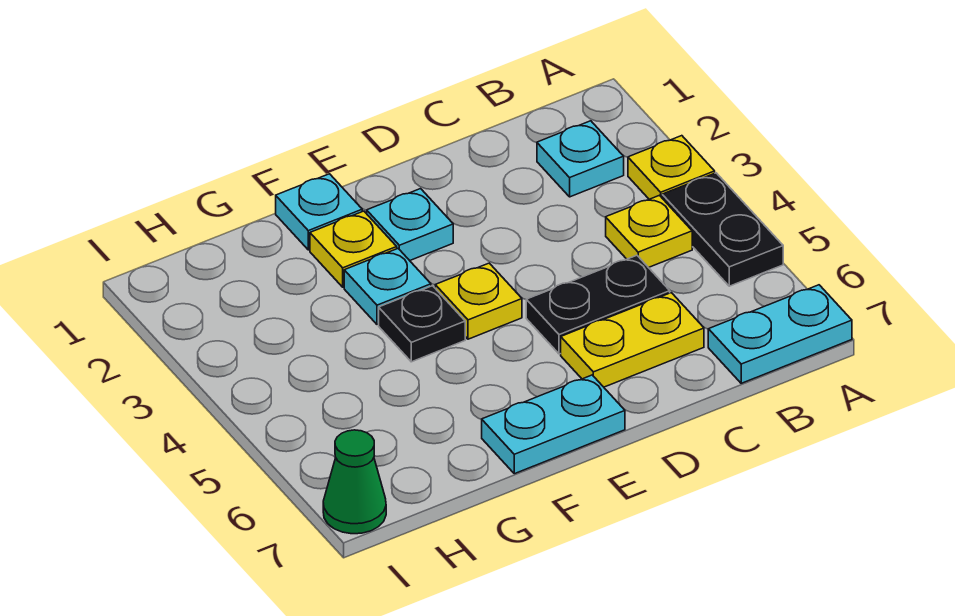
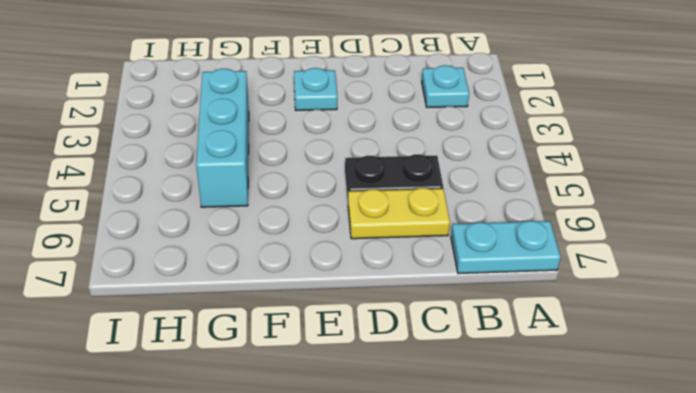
cyan brick G3:G5 level 1 -> none
none -> yellow plate A3 level 1
none -> black plate A4:A5 level 1
none -> yellow plate B4 level 1

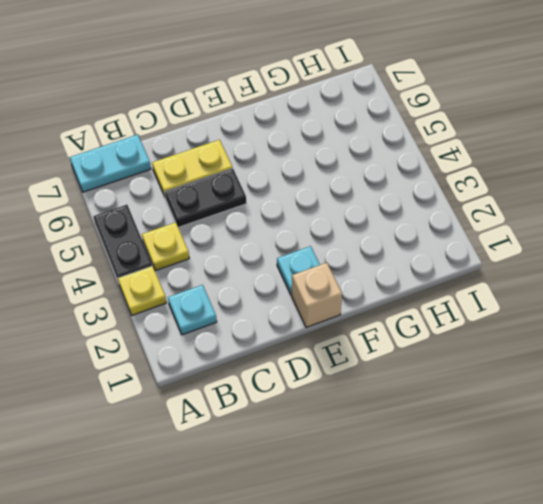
tan brick E1 level 1 -> none
none -> yellow plate E4 level 1
none -> cyan plate E7:F7 level 1
none -> cyan plate F1 level 1

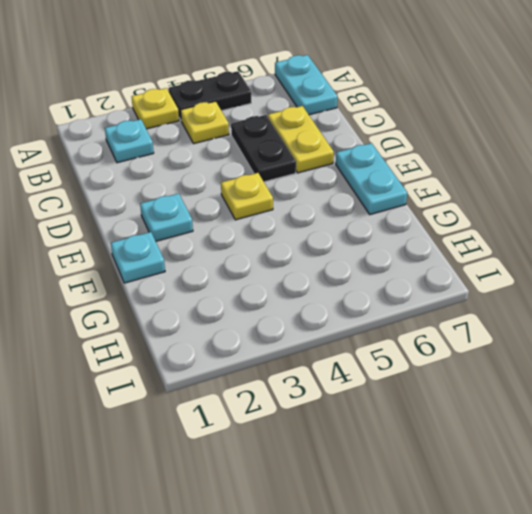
none -> yellow plate F2 level 1
none -> cyan plate F3 level 1
none -> black plate F4 level 1

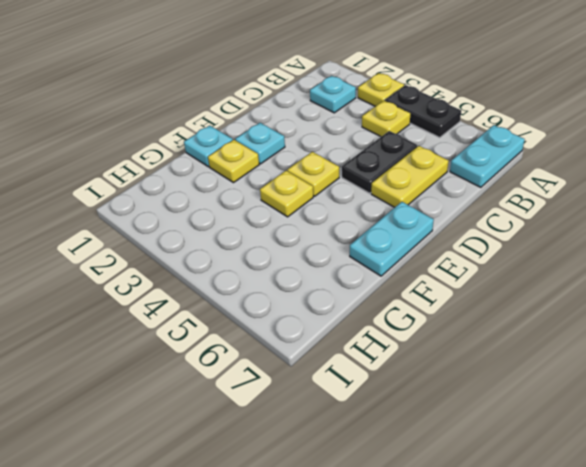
yellow plate F4 level 1 -> black plate F4 level 1
none -> cyan plate F3 level 1
none -> green cone I7 level 1

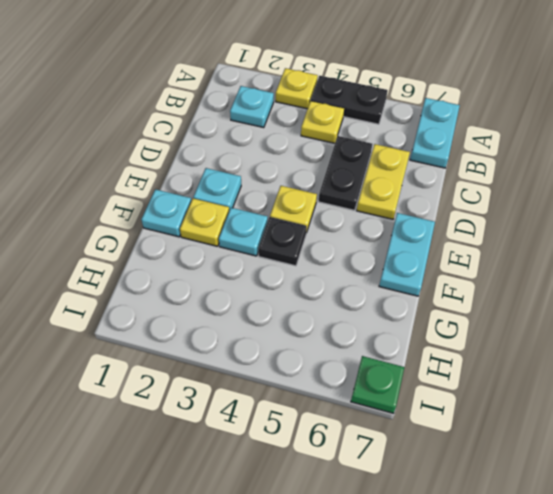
green plate I7 level 1 -> green cone I7 level 1

